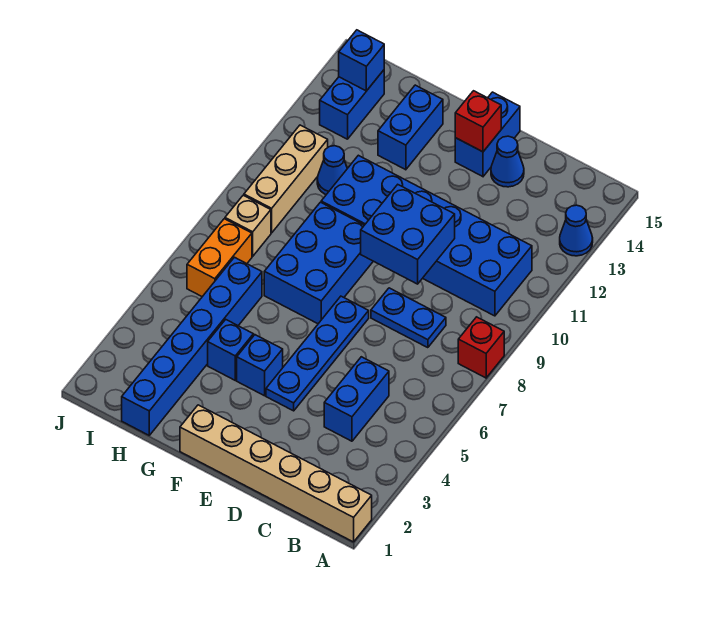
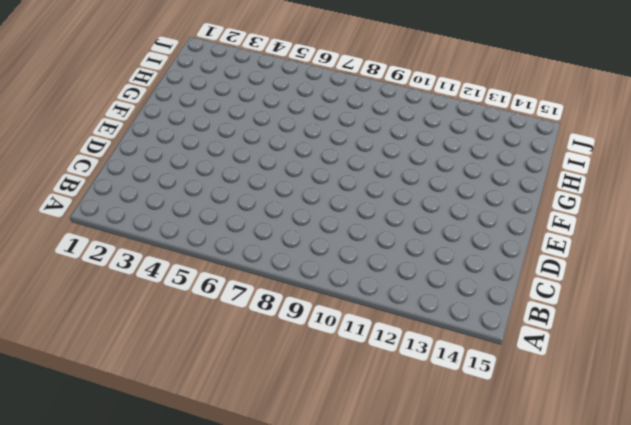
none -> tan brick A1:F1 level 1
none -> red brick A8 level 1
none -> blue cone A13 level 1

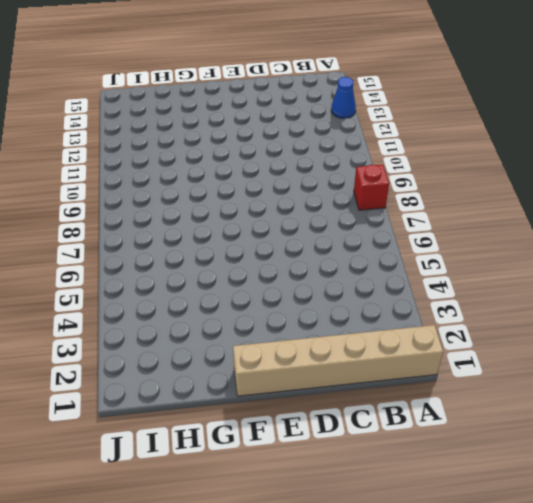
none -> blue brick B10:G11 level 1
none -> blue brick C4:C5 level 1
none -> blue plate C8:D8 level 1

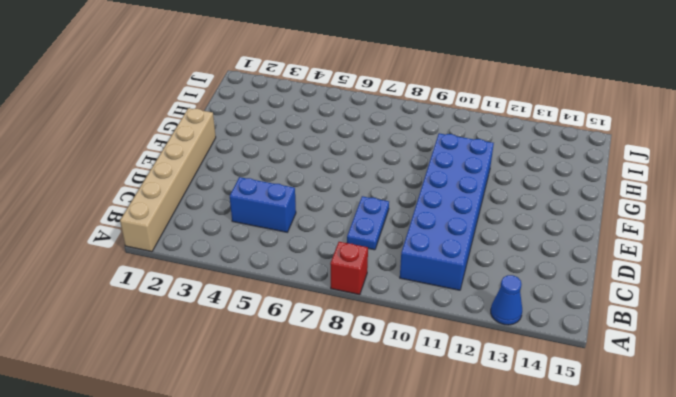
none -> blue cone D14 level 1
none -> blue plate E4:E7 level 1
none -> blue brick E14:E15 level 1

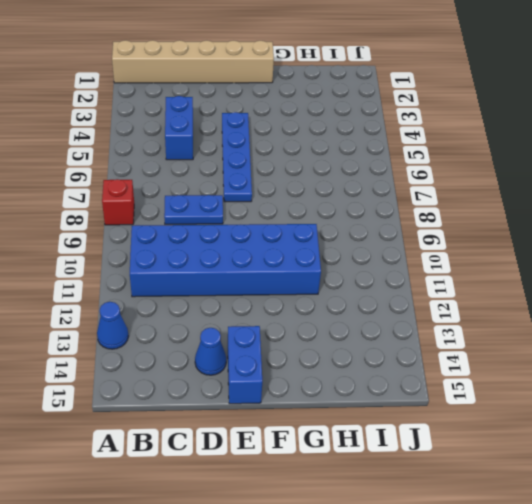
none -> blue brick F4 level 1
none -> blue brick F7:G9 level 1
none -> blue brick G4 level 1

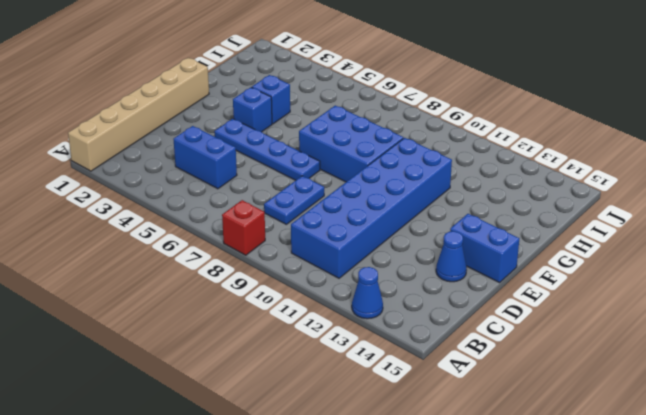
none -> blue brick G13:G14 level 1
none -> blue brick H1:H6 level 1
none -> blue cone H11 level 1

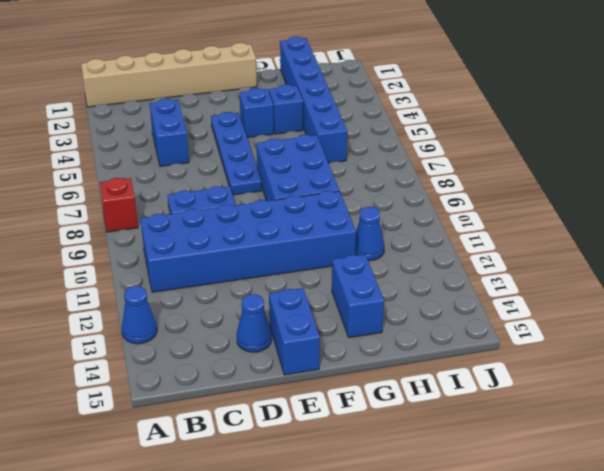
none -> orange brick I6:I7 level 1
none -> tan brick I8 level 1
none -> tan brick I9:I11 level 1

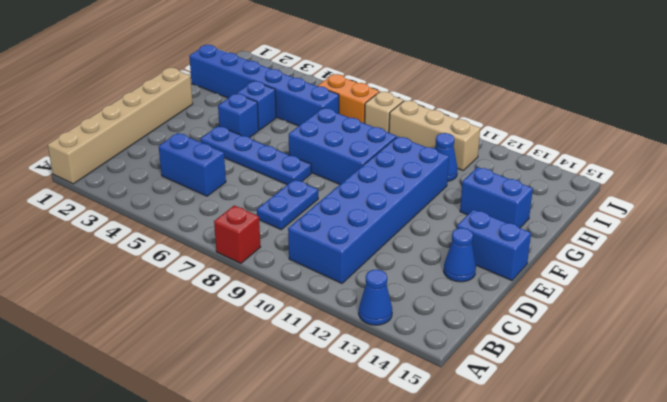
none -> blue brick I13:I14 level 1
none -> blue brick D9:E10 level 2
none -> red brick E14 level 2

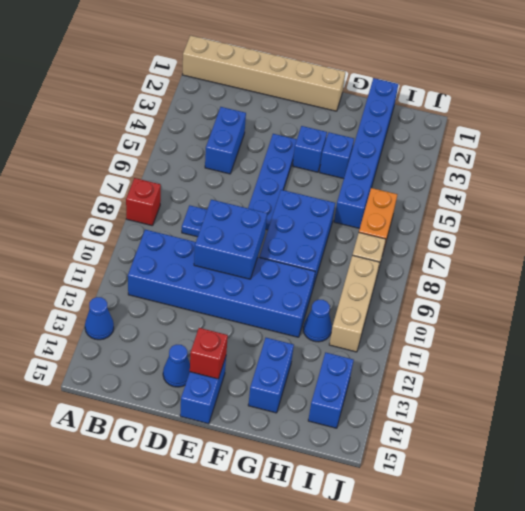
none -> blue brick I14 level 2

